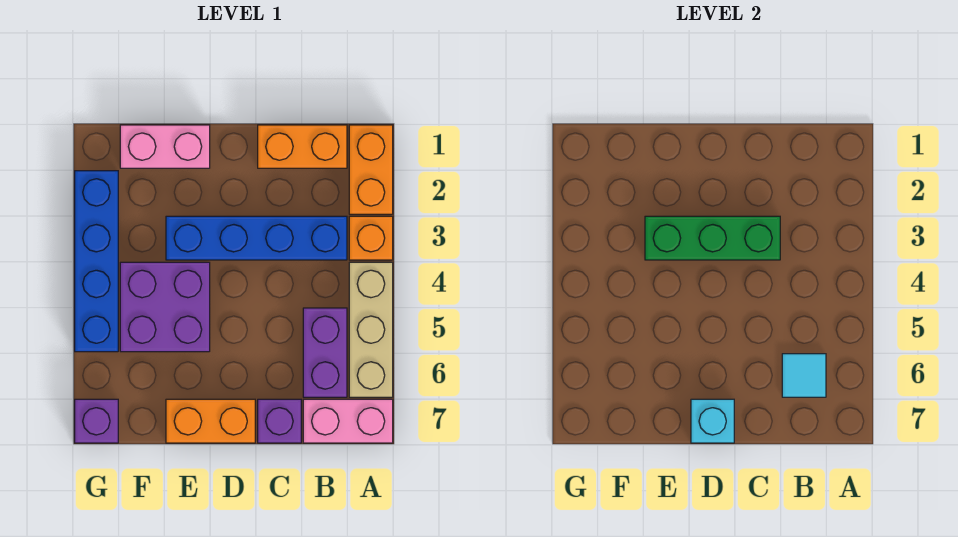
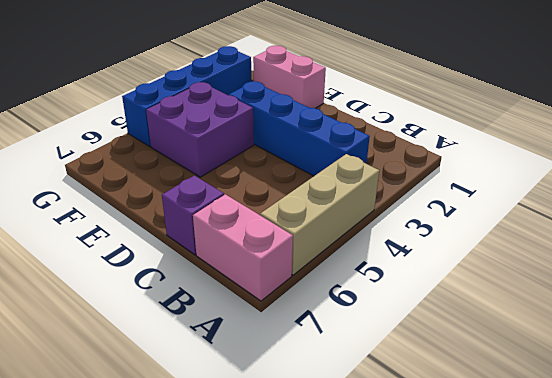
none -> orange brick A1:A2 level 1
none -> orange brick A3 level 1
none -> orange brick B1:C1 level 1

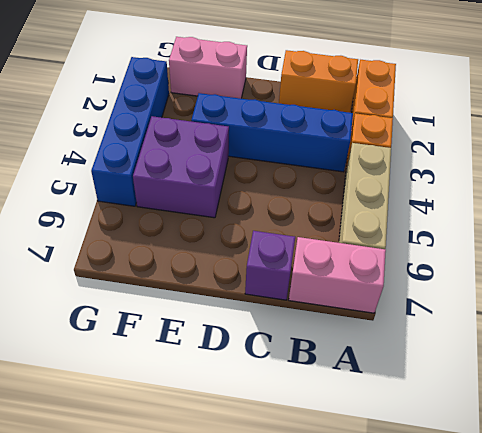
none -> purple brick B5:B6 level 1
none -> orange brick D7:E7 level 1
none -> purple brick G7 level 1

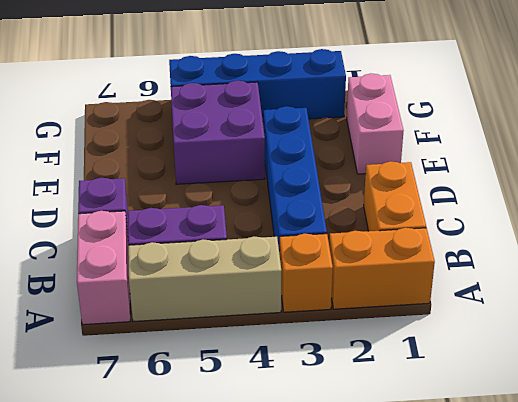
none -> orange brick D7:E7 level 1
none -> purple brick G7 level 1
none -> cyan tile B6 level 2

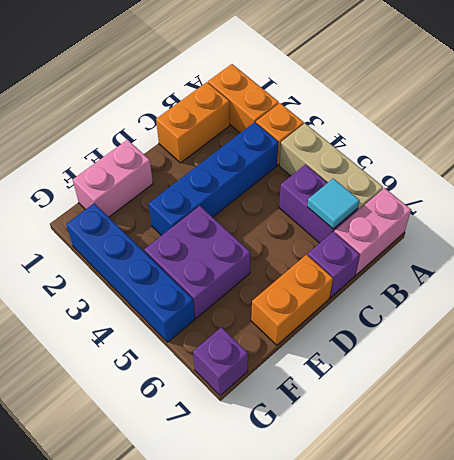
none -> green brick C3:E3 level 2
none -> cyan brick D7 level 2

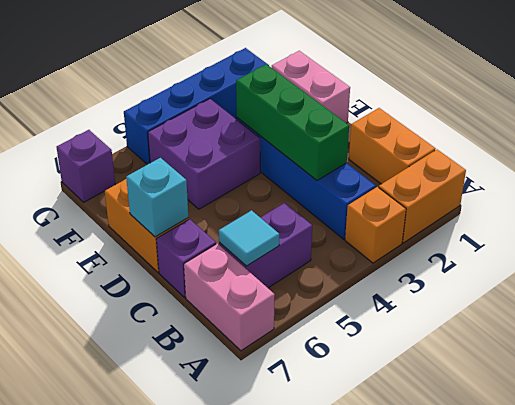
none -> tan brick A4:A6 level 1

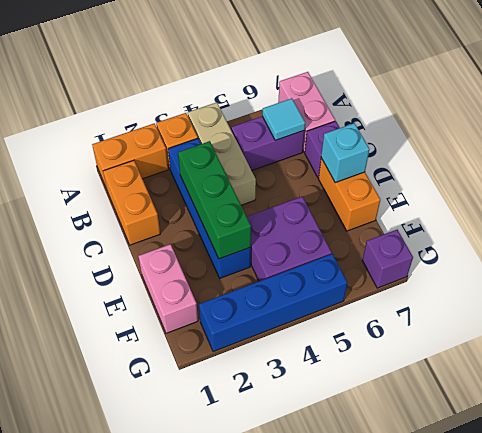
tan brick A4:C4 level 1 -> tan brick A4:A6 level 1

